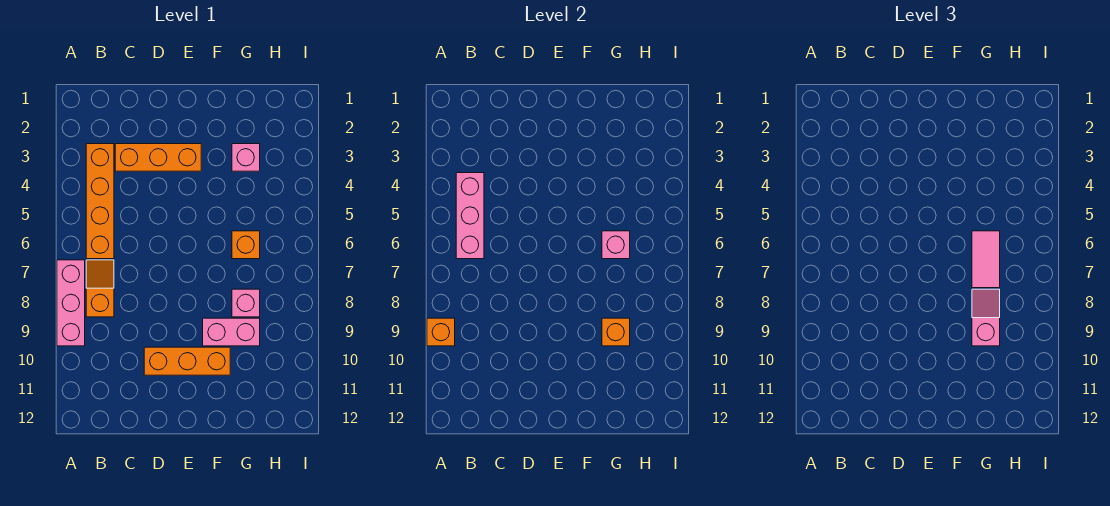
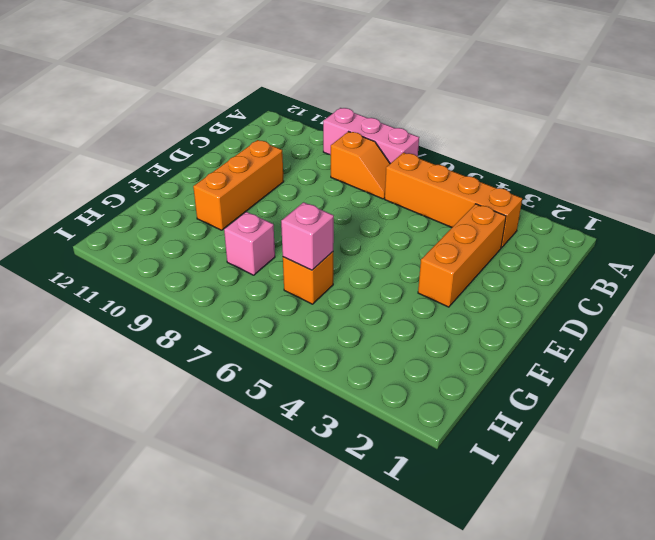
none -> pink brick F9:G9 level 1
none -> pink brick G3 level 1
none -> orange brick A9 level 2

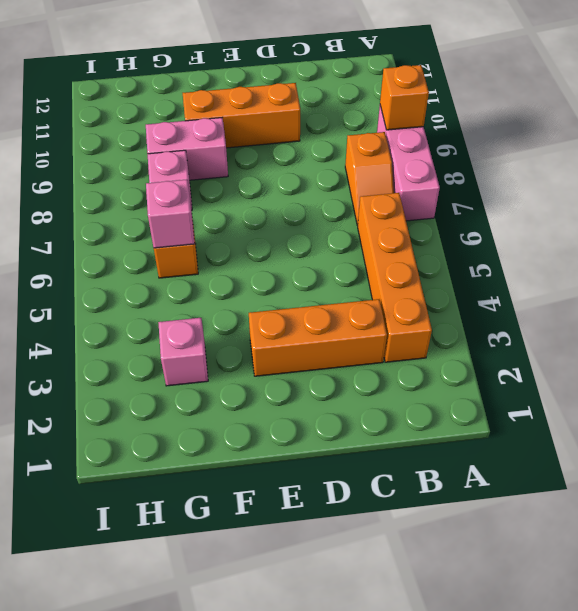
none -> pink brick B4:B6 level 2
none -> orange brick G9 level 2
none -> pink tile G6:G7 level 3

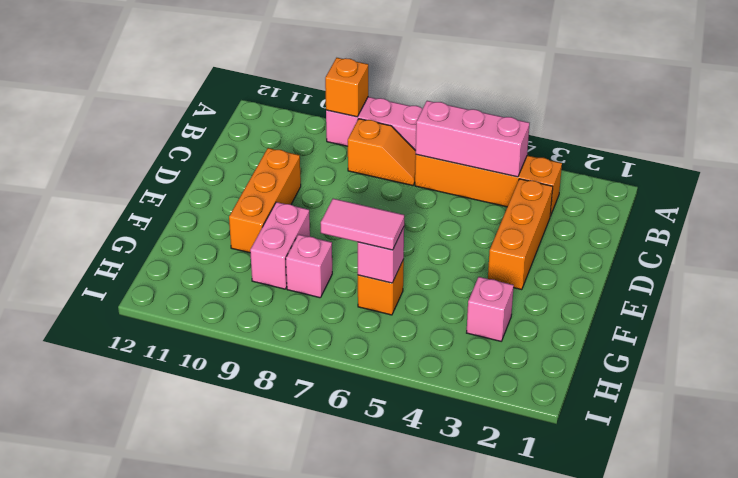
none -> orange brick G9 level 2
none -> pink slope G8:G9 level 3 top 9

